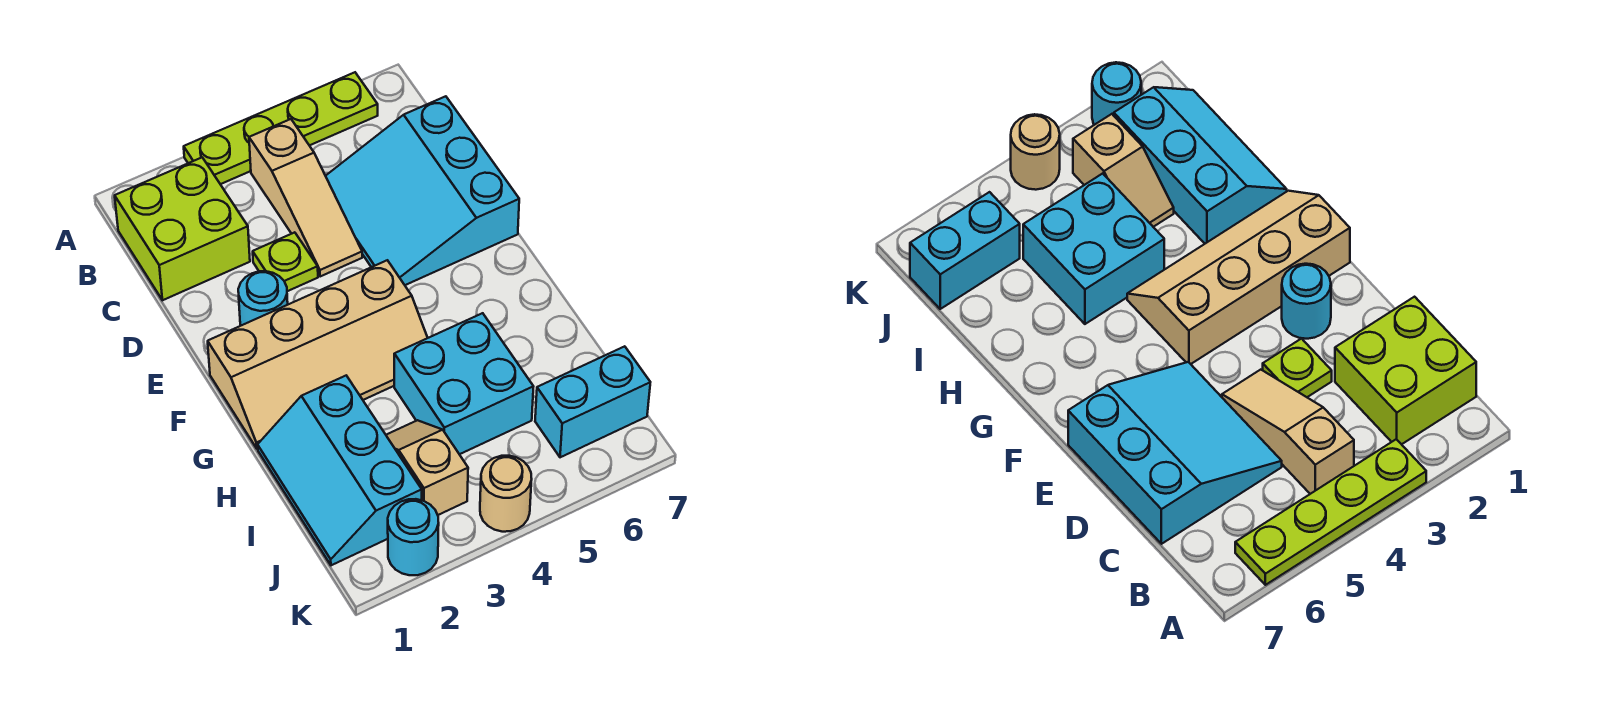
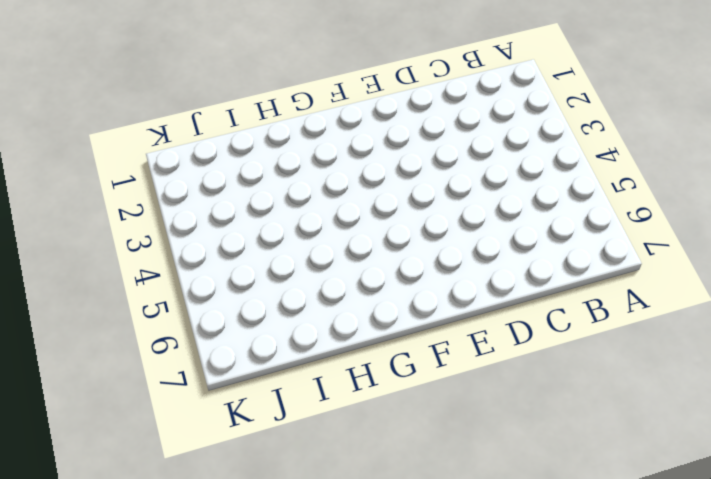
none -> lime plate A3:A6 level 1
none -> lime brick B1:C2 level 1
none -> tan slope B4:D4 level 1 top B

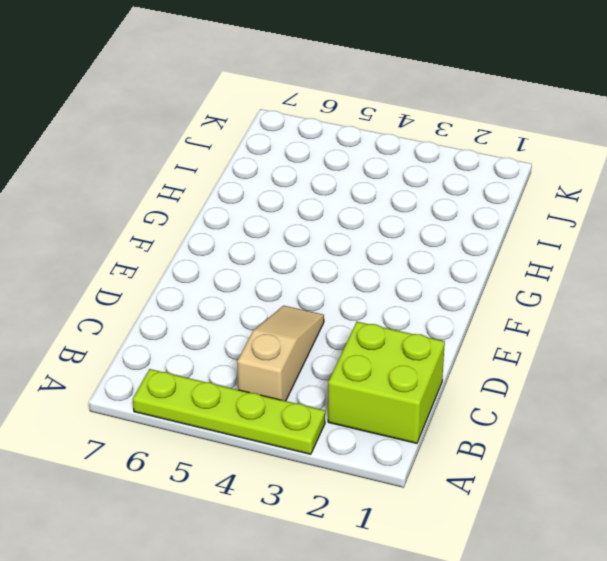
none -> cyan slope C5:E7 level 1 top 7
none -> lime plate D3 level 1
none -> cyan round brick E2 level 1

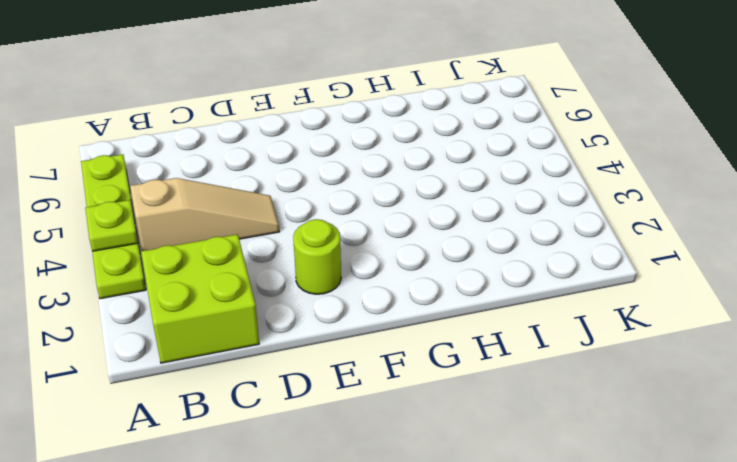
lime plate A4 level 2 -> lime plate D3 level 1
lime round brick E2 level 1 -> cyan round brick E2 level 1
none -> cyan slope C5:E7 level 1 top 7
none -> tan slope F1:G4 level 1 top F
none -> cyan slope H1:J2 level 1 top 2

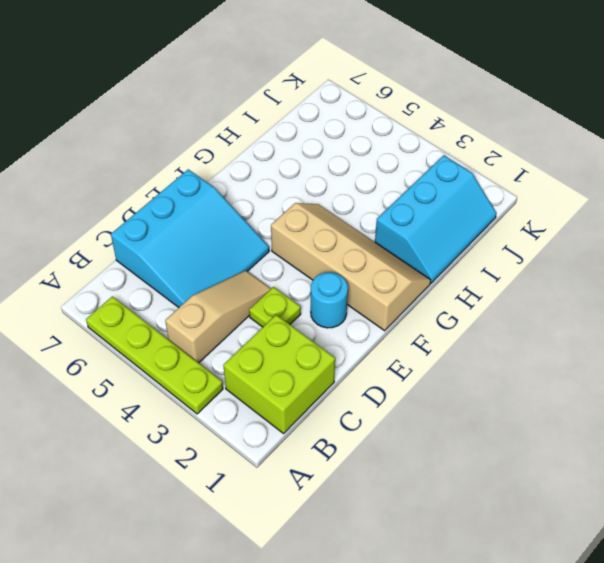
none -> cyan brick H4:I5 level 1
none -> tan slope I3:J3 level 1 top J
none -> cyan brick J6:J7 level 1

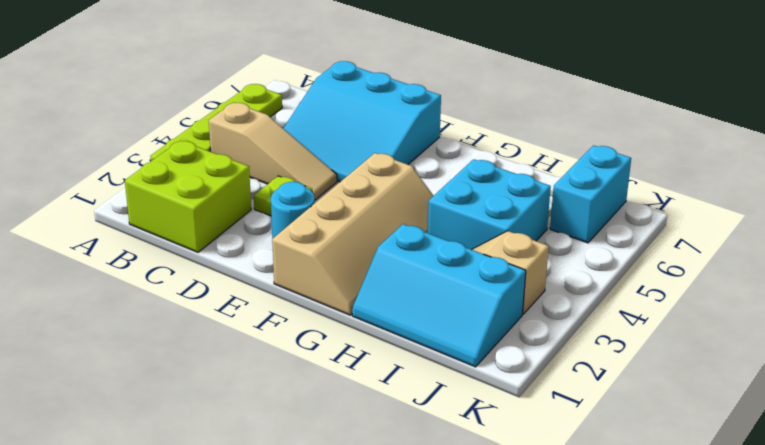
none -> cyan round brick K2 level 1
none -> tan round brick K4 level 1

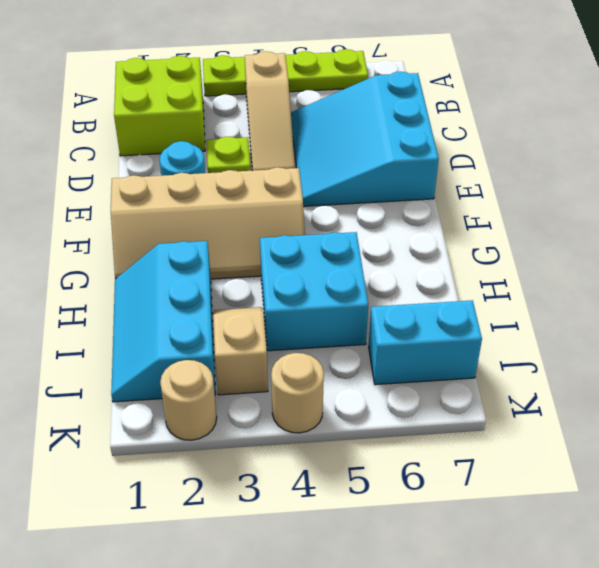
tan round brick K2 level 1 -> cyan round brick K2 level 1

